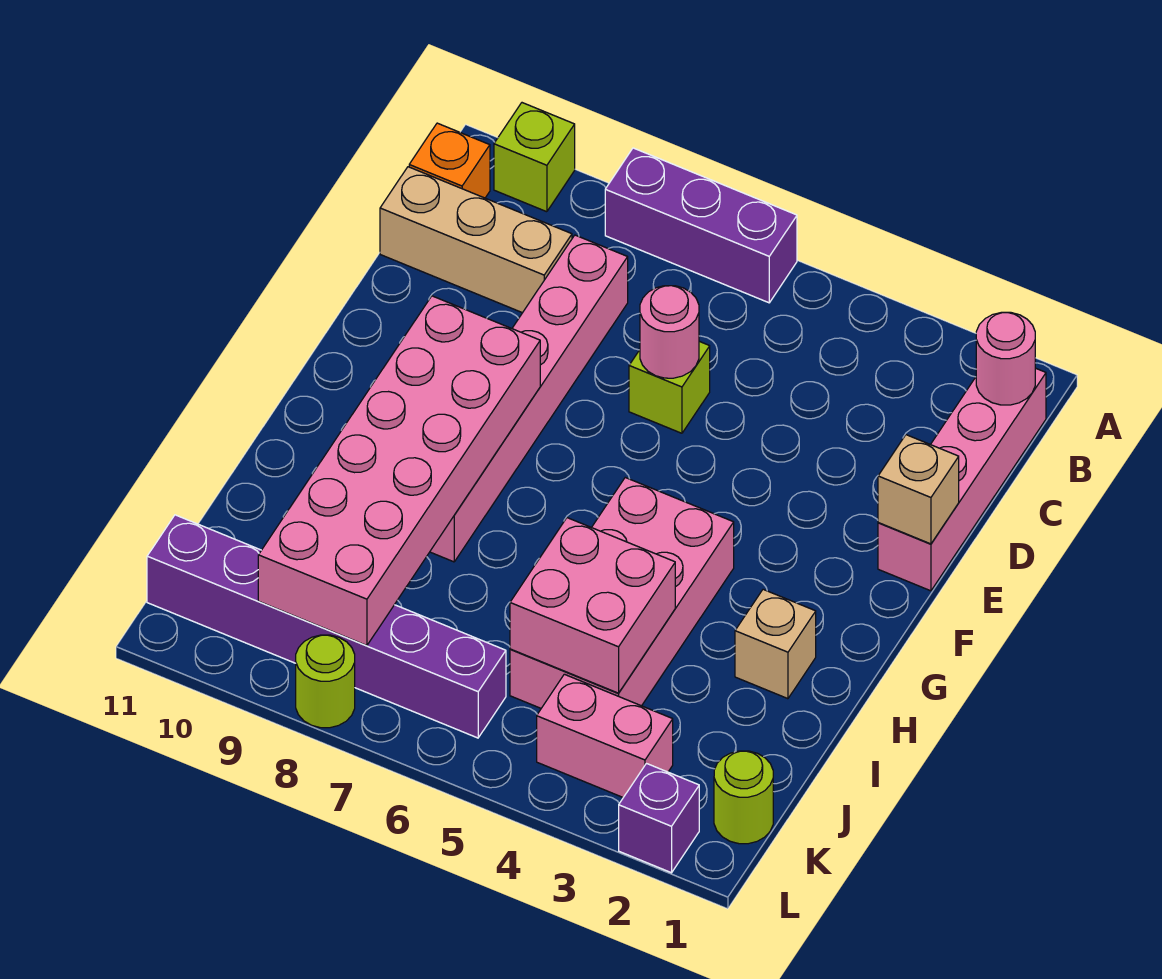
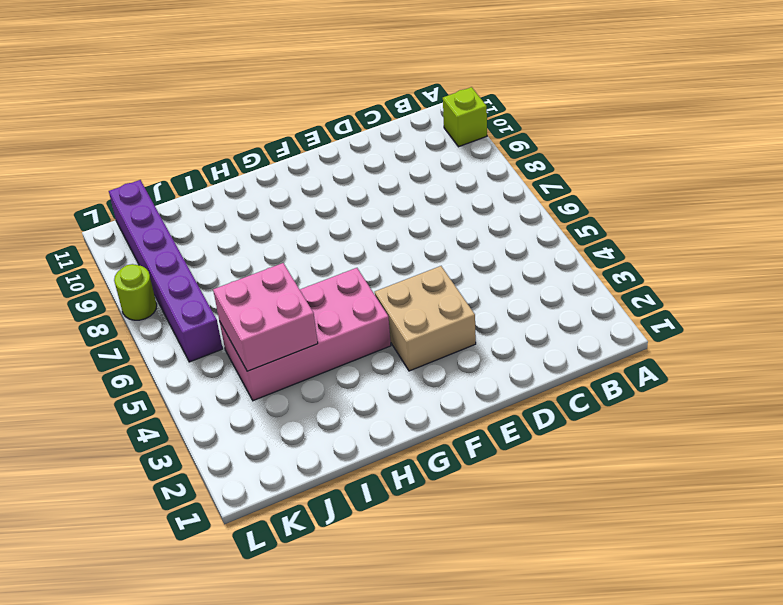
tan brick E3:F4 level 1 -> none
none -> purple brick A6:A8 level 1
none -> pink brick B1:E1 level 1
none -> orange brick B11 level 1

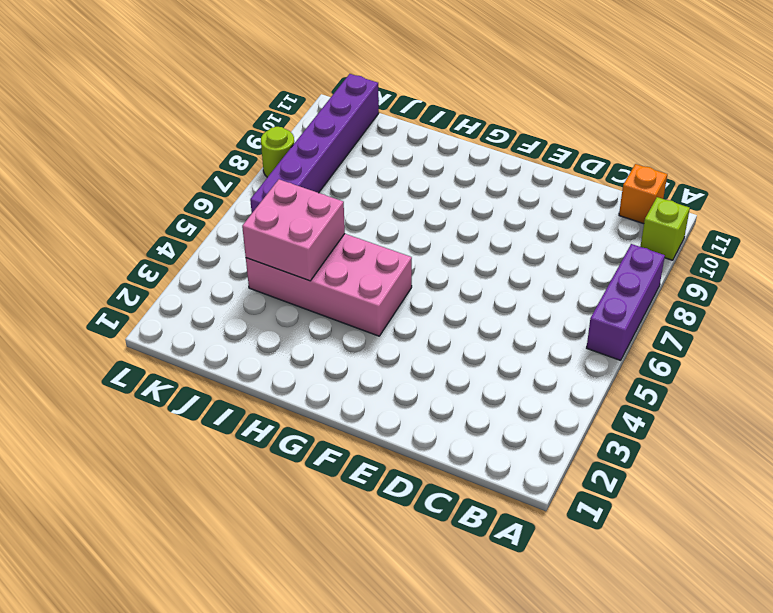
none -> pink brick B1:E1 level 1
none -> pink brick C8:H8 level 1
none -> tan brick C9:C11 level 1

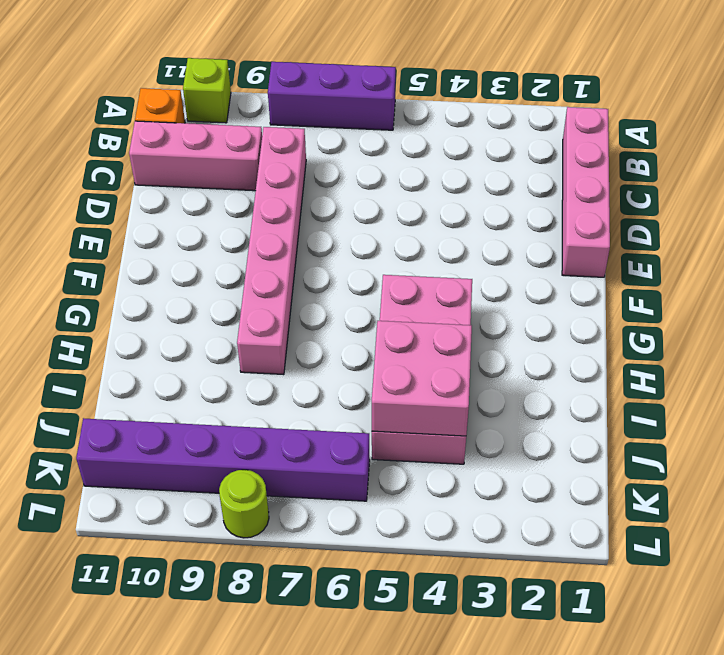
pink brick C9:C11 level 1 -> tan brick C9:C11 level 1
none -> lime brick D6 level 1
none -> tan brick H2 level 1
none -> lime round brick K1 level 1

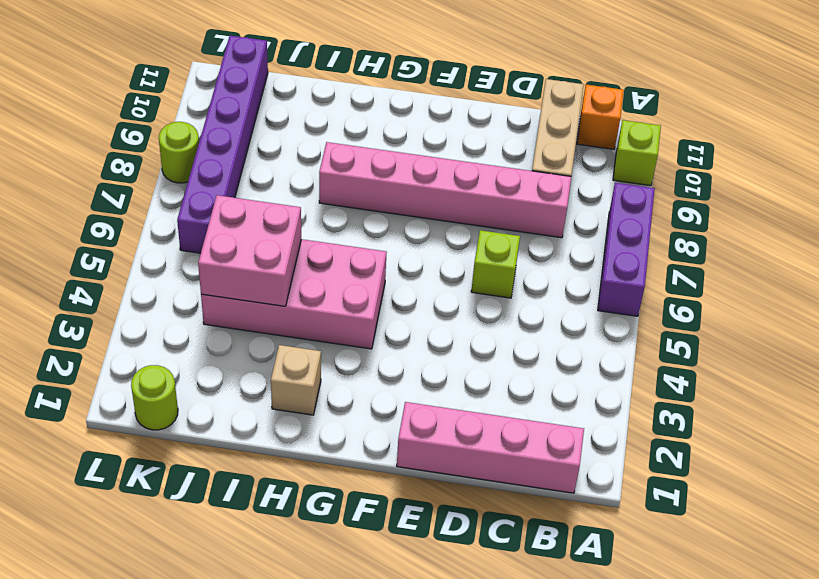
none -> pink brick K3:K4 level 1
none -> purple brick L2 level 1
none -> pink round brick B1 level 2

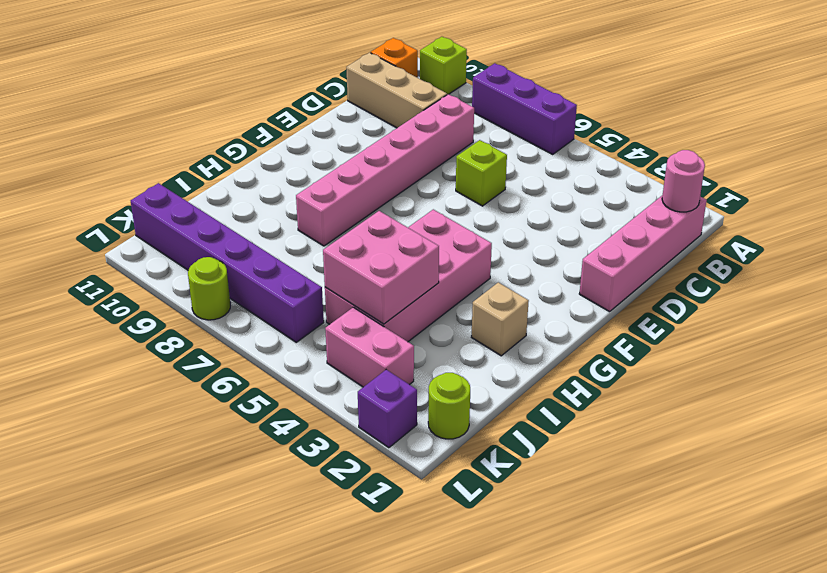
none -> pink round brick D6 level 2
none -> tan brick E1 level 2
none -> pink brick F8:K9 level 2

